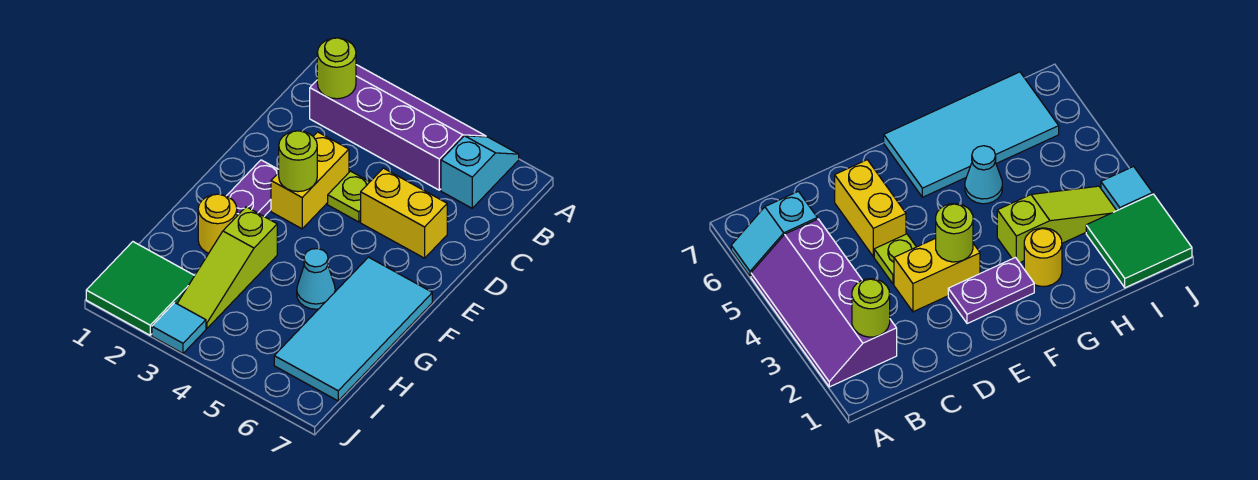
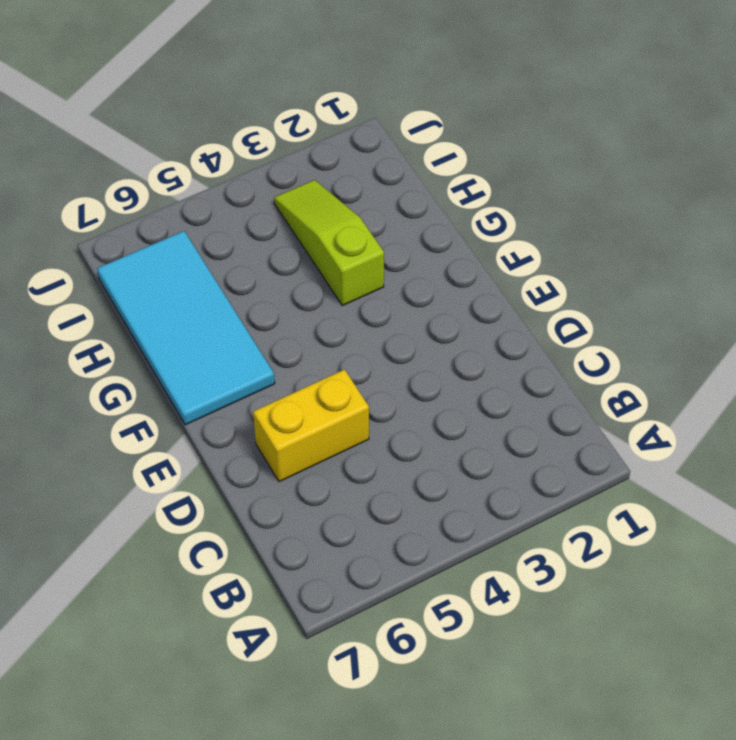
none -> purple slope A2:B5 level 1 top B
none -> cyan slope A6:B6 level 1 top B
none -> yellow brick D3:E3 level 1

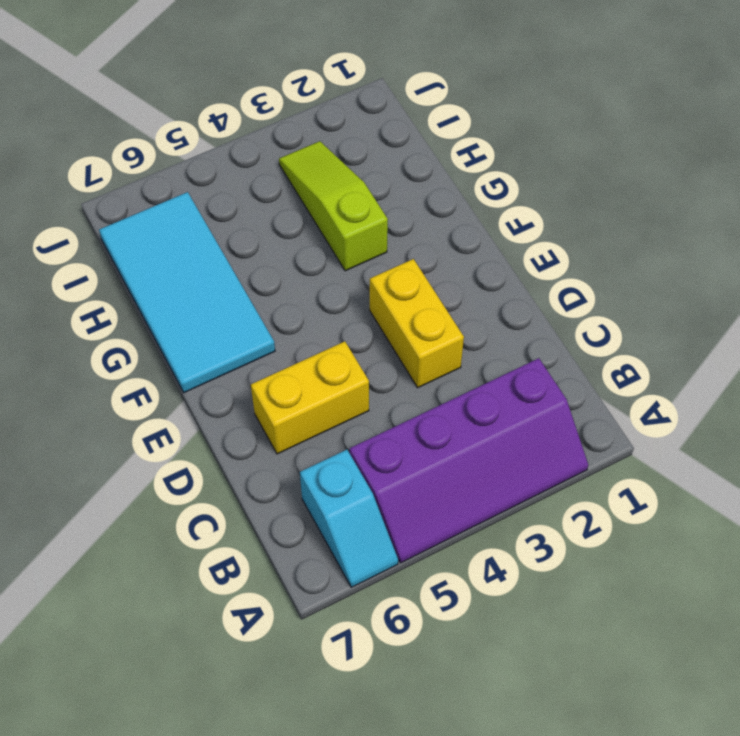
none -> lime plate D4 level 1
none -> purple plate E2:F2 level 1
none -> yellow round brick G2 level 1

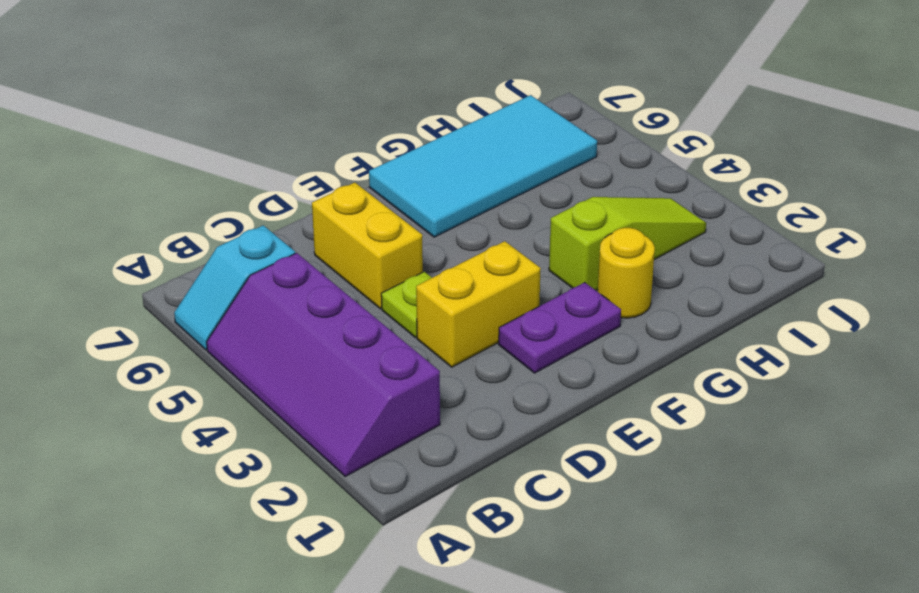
none -> cyan cone G5 level 1
none -> green tile I1:J2 level 1
none -> cyan tile J3 level 1

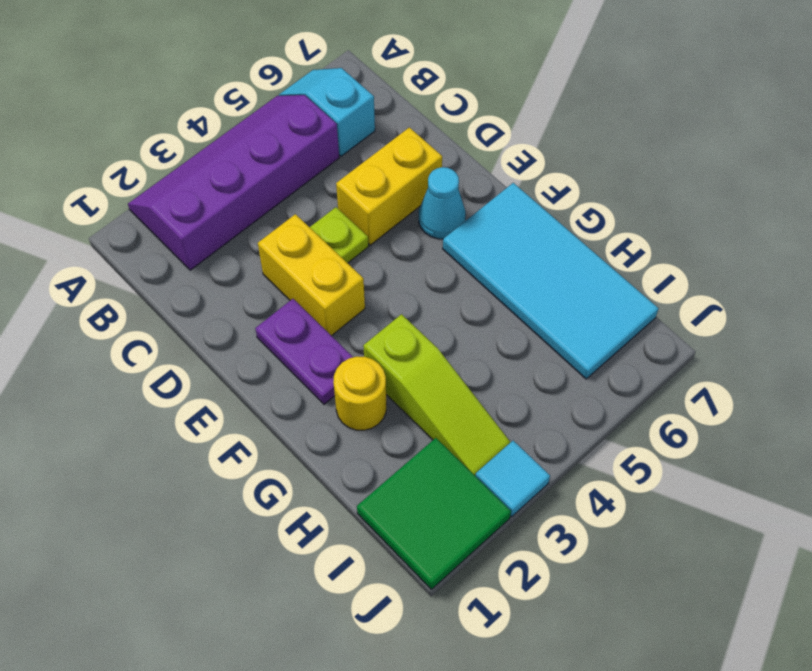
cyan cone E6 level 1 -> cyan cone G5 level 1
none -> lime round brick B2 level 2
none -> lime round brick E3 level 2

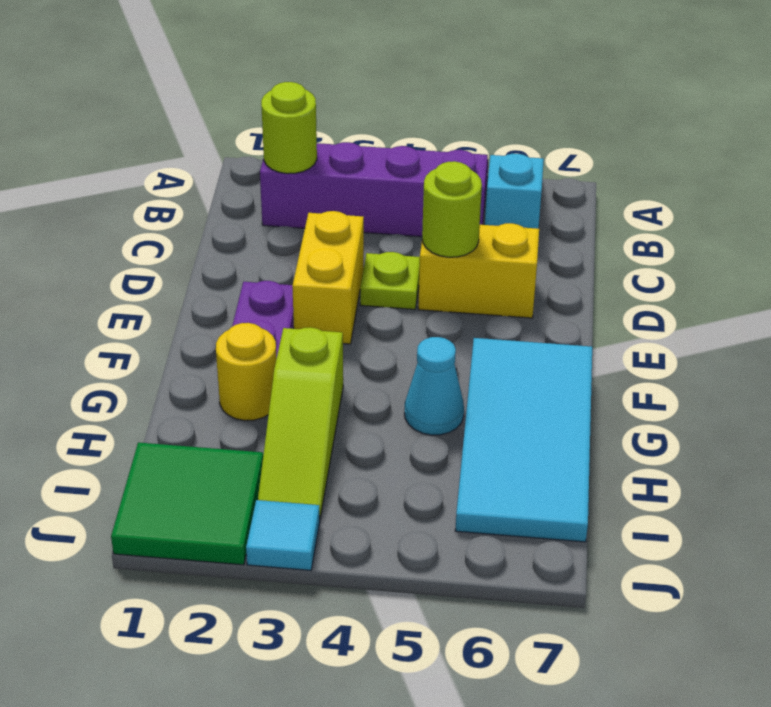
lime round brick D5 level 2 -> lime round brick E3 level 2

